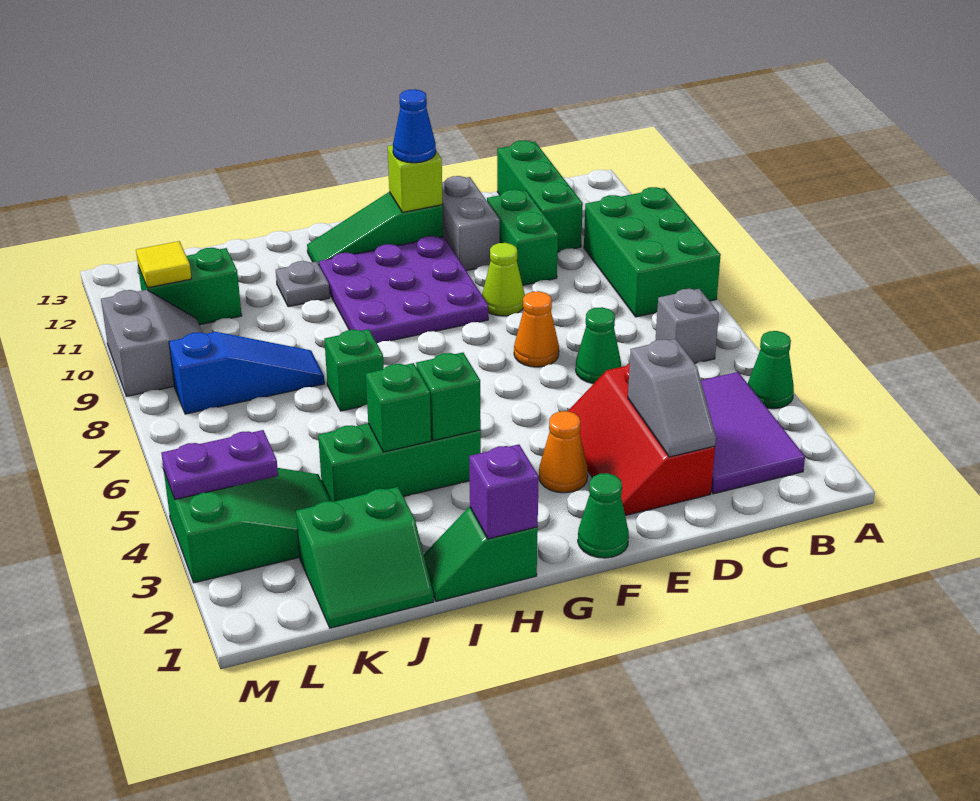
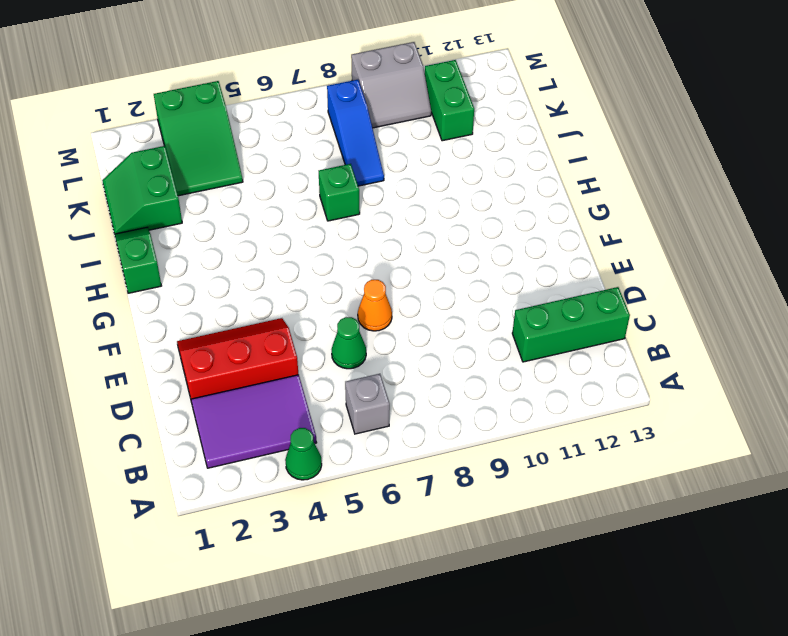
none -> green brick A8:B10 level 1
none -> green brick D10:D11 level 1
none -> lime cone E9 level 1
none -> grey brick E11:E12 level 1

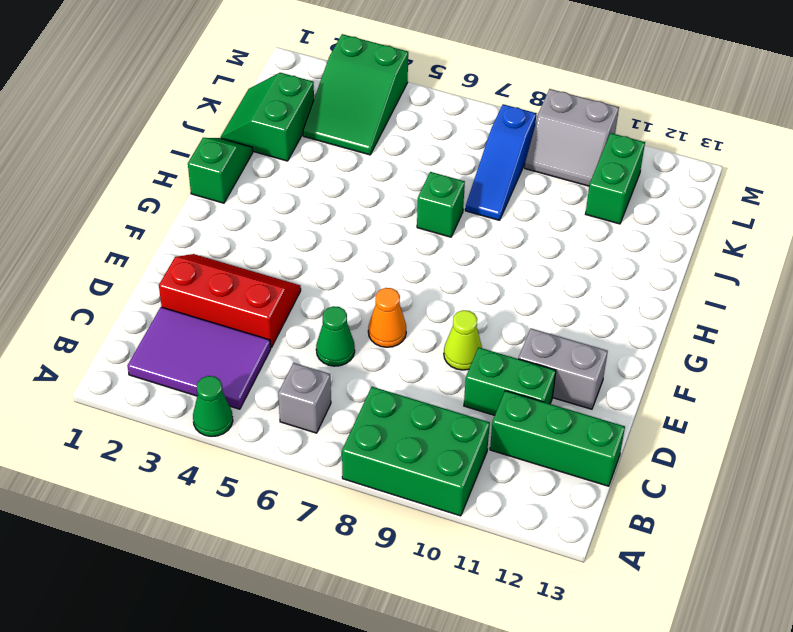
none -> green cone F1 level 1
none -> orange cone F3 level 1
none -> purple plate F9:H11 level 1
none -> green slope F12:H12 level 1 top F

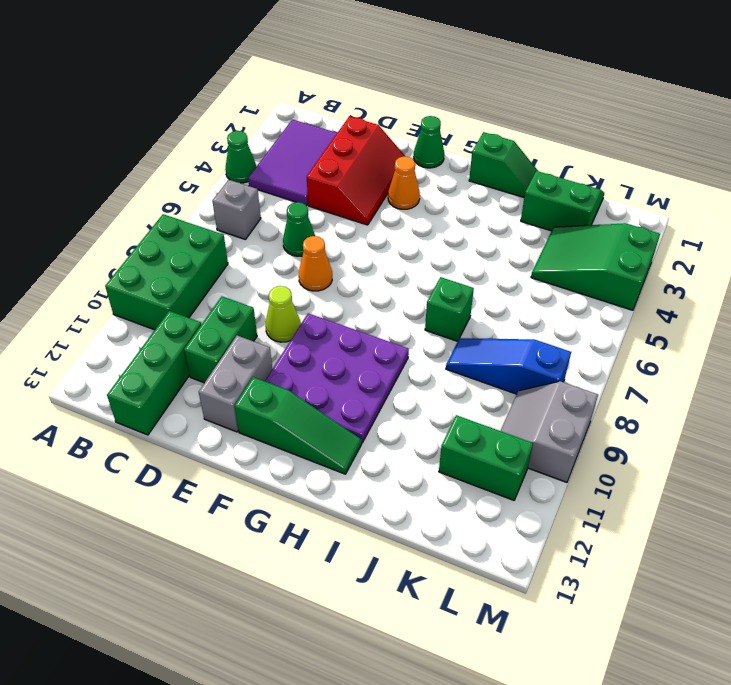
none -> green brick H4:J4 level 1
none -> grey plate I11 level 1
none -> grey slope D2:D3 level 2 top 3
none -> lime brick F12 level 2

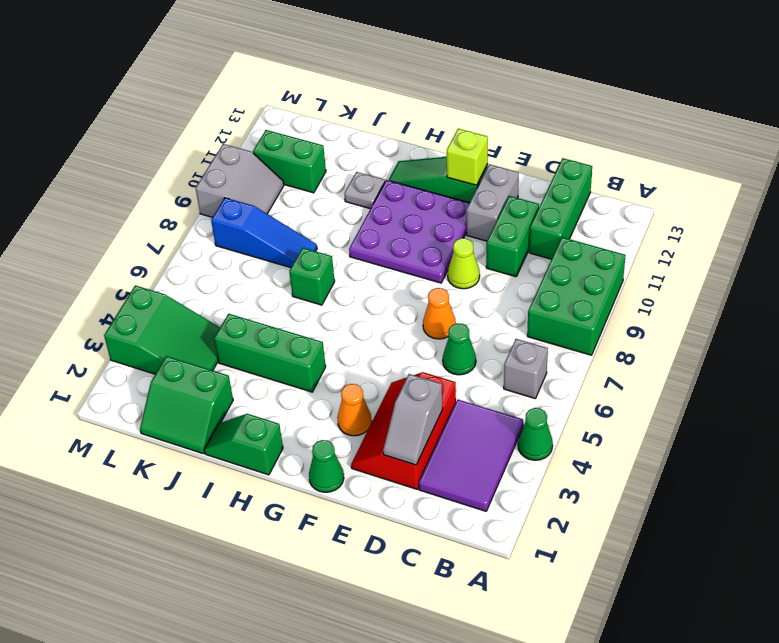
none -> purple brick H1 level 2
none -> green brick H4 level 2
none -> green brick I4 level 2
none -> purple plate L4:M4 level 2

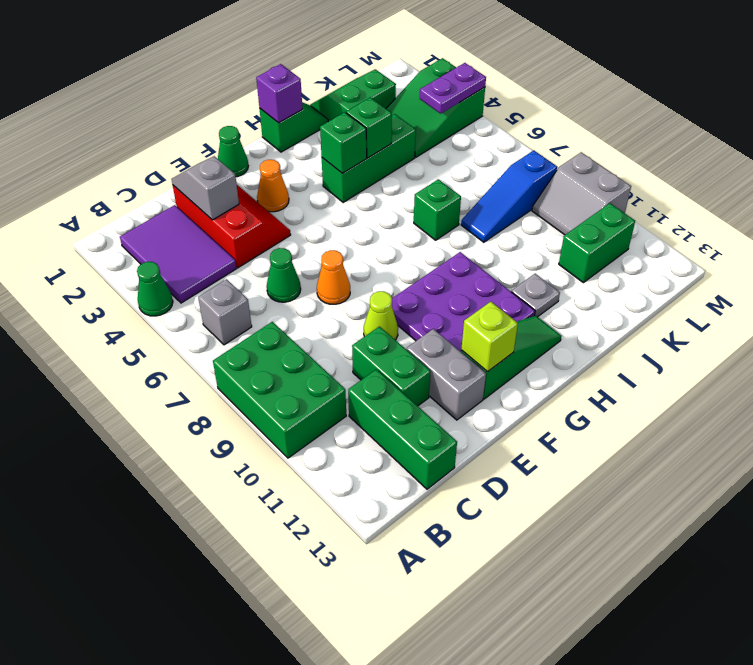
none -> yellow tile L11 level 2
none -> blue cone F12 level 3

